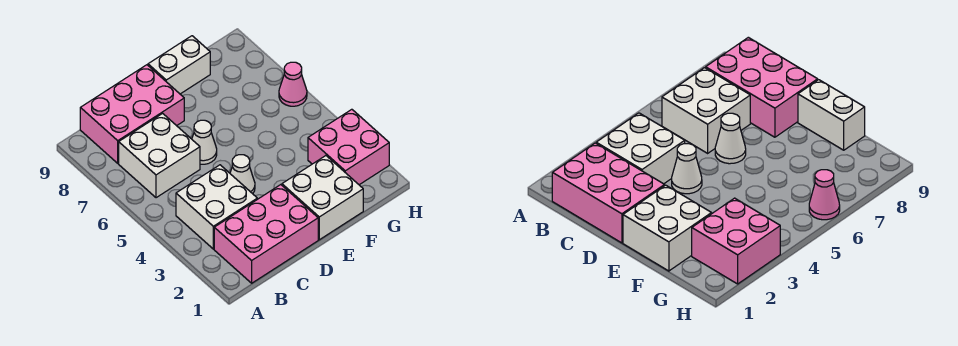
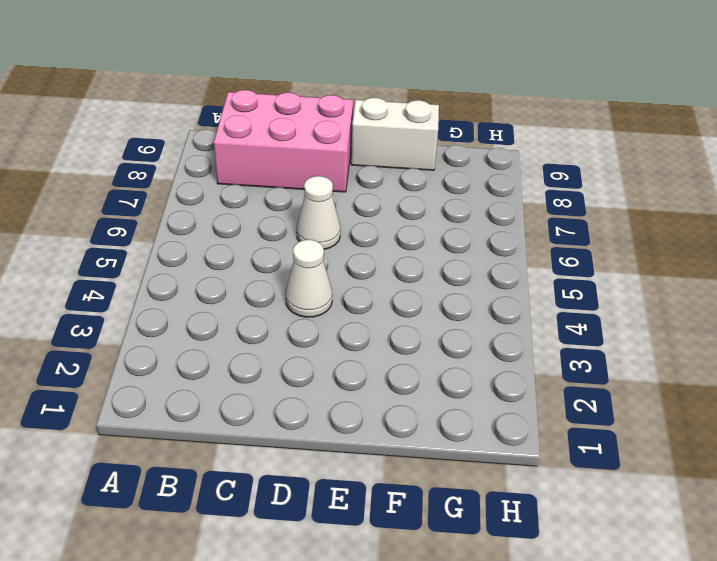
none -> pink brick B1:D2 level 1
none -> white brick B3:C4 level 1

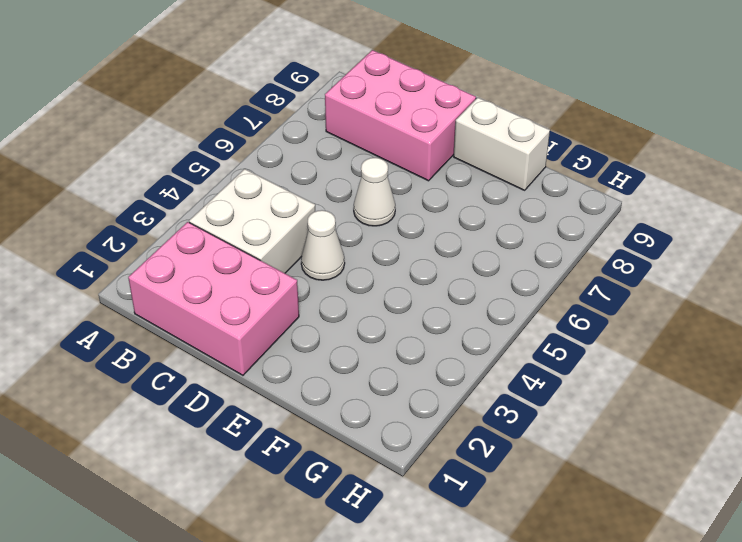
none -> white brick B6:C7 level 1
none -> white brick E1:F2 level 1

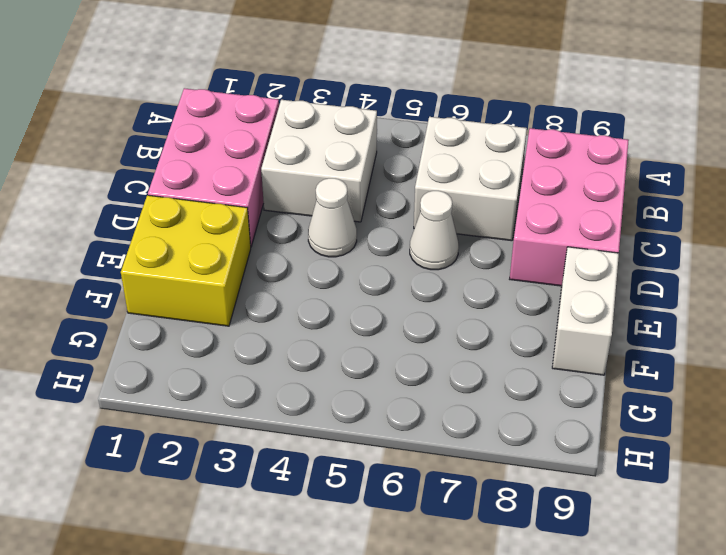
yellow brick E1:F2 level 1 -> white brick E1:F2 level 1
none -> pink brick G2:H3 level 1
none -> pink cone H6 level 1

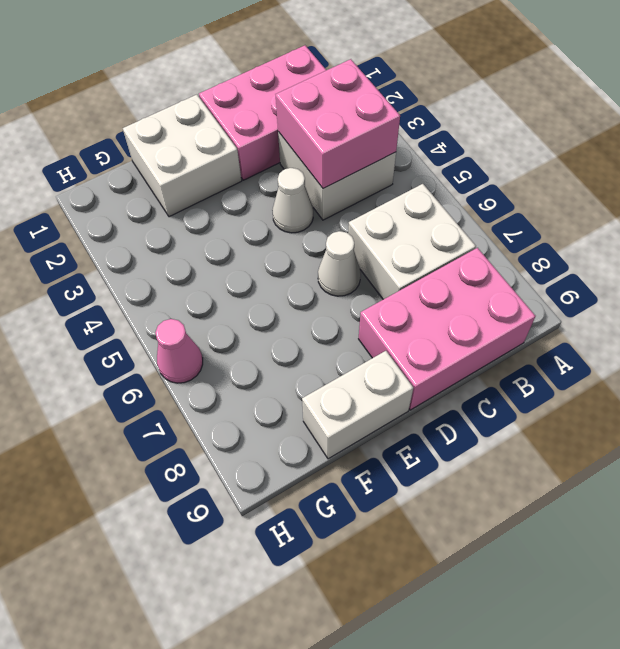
pink brick B3:C4 level 2 -> pink brick G2:H3 level 1

